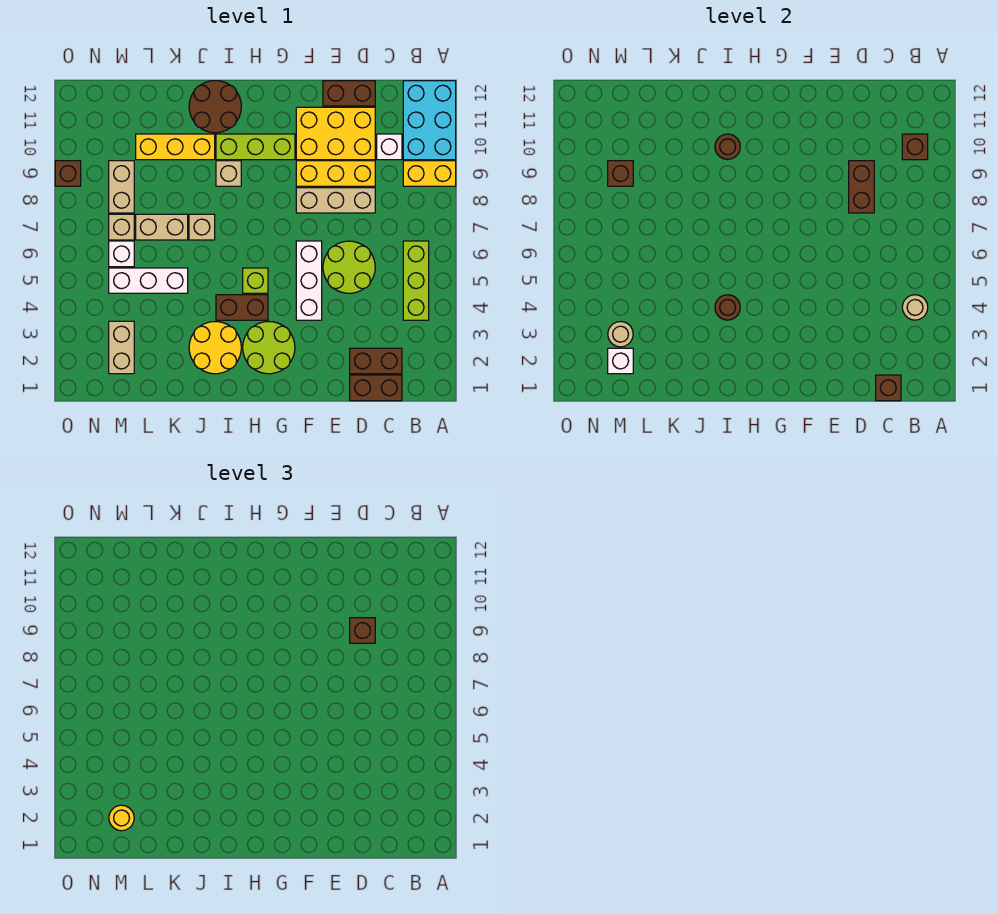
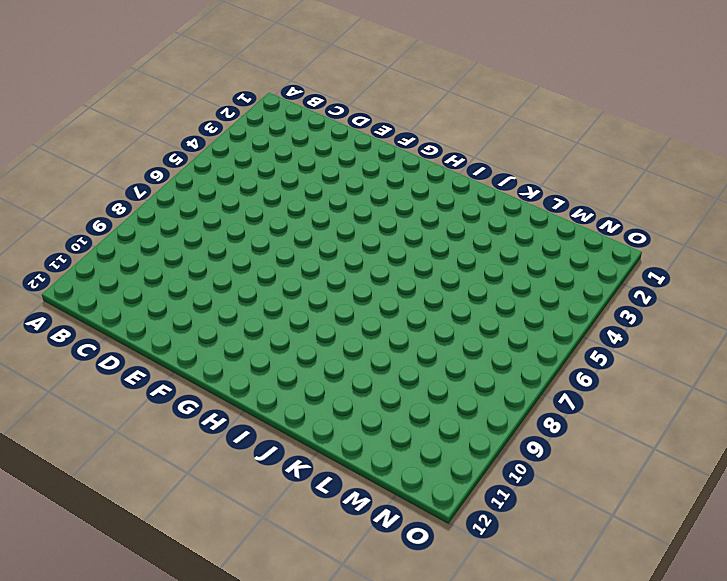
none -> yellow brick A9:B9 level 1
none -> cyan brick A10:B12 level 1
none -> lime brick B4:B6 level 1
none -> brown brick C1:D1 level 1

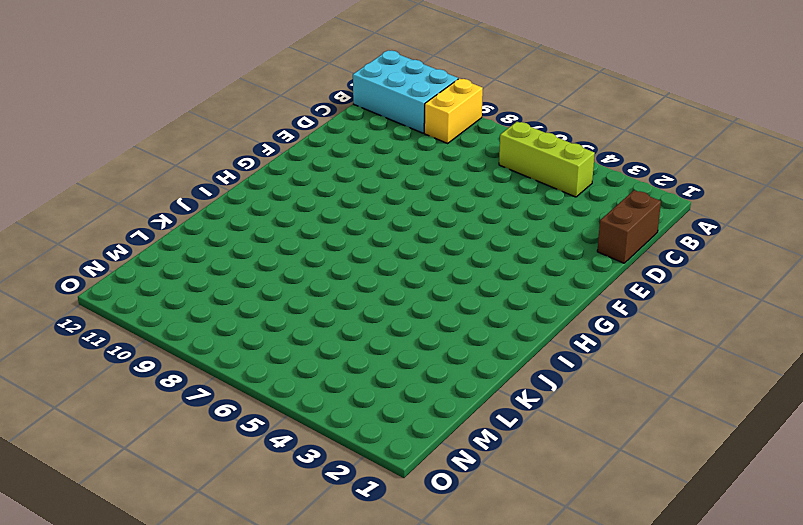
none -> brown brick C2:D2 level 1
none -> white brick C10 level 1
none -> lime round brick D5:E6 level 1
none -> tan brick D8:F8 level 1

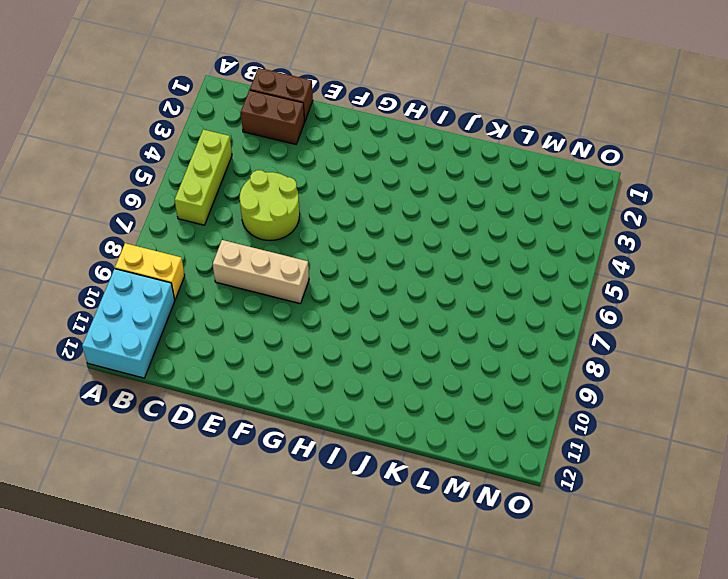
none -> white brick C10 level 1
none -> yellow brick D9:F9 level 1
none -> yellow brick D10:F11 level 1
none -> brown brick D12:E12 level 1

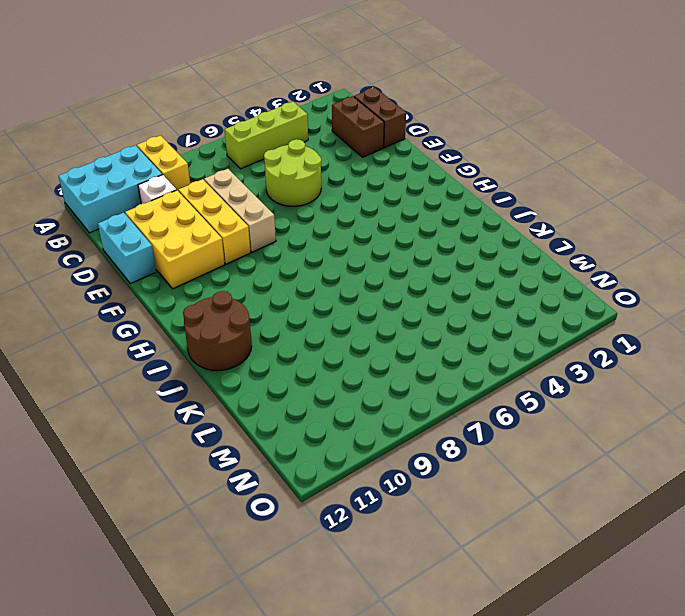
cyan brick D12:E12 level 1 -> brown brick D12:E12 level 1
none -> white brick F4:F6 level 1
none -> lime round brick G2:H3 level 1
none -> lime brick G10:I10 level 1
none -> brown brick H4:I4 level 1

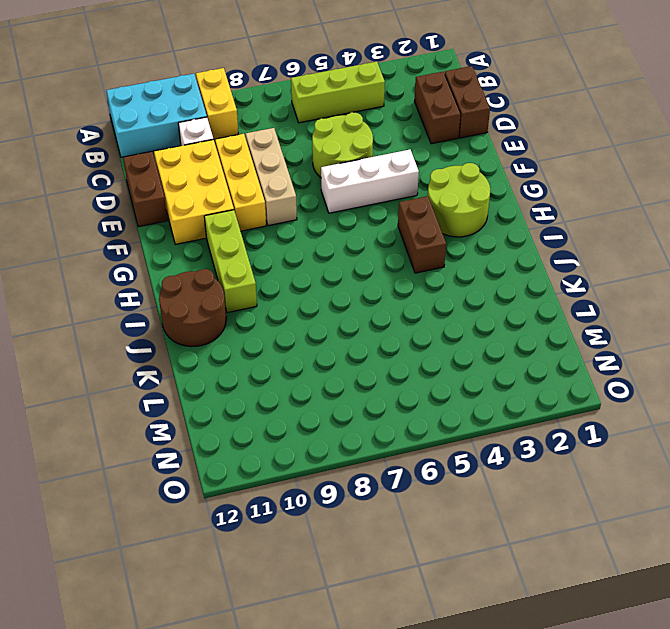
none -> lime brick H5 level 1
none -> yellow round brick I2:J3 level 1
none -> tan brick I9 level 1
none -> tan brick J7 level 1

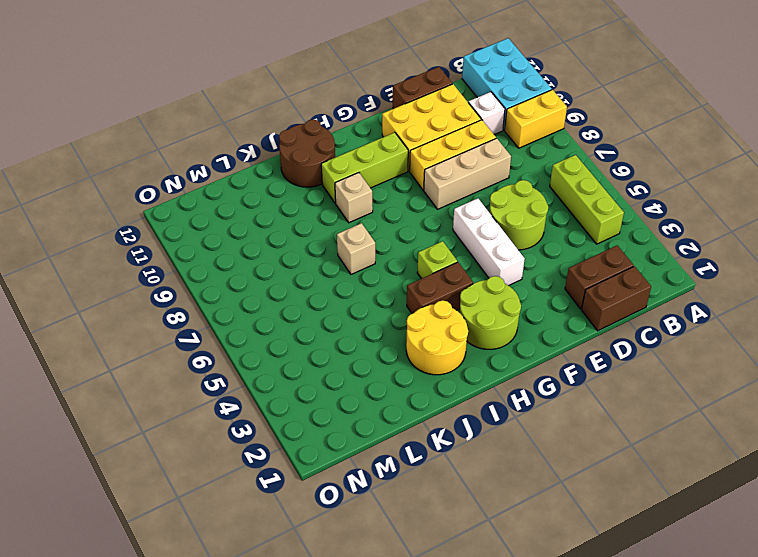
none -> yellow brick J10:L10 level 1
none -> white brick K5:M5 level 1
none -> tan brick K7:L7 level 1
none -> tan brick M2:M3 level 1

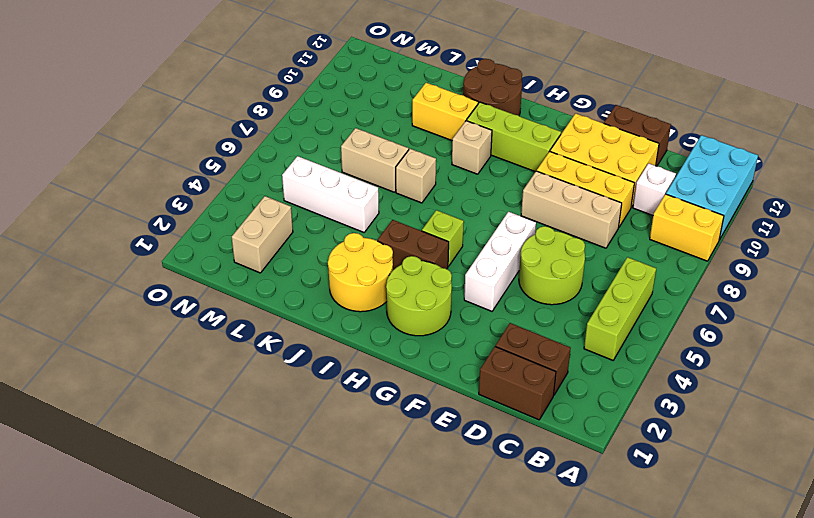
yellow brick J10:K10 level 1 -> yellow brick J10:L10 level 1
none -> white brick M6 level 1
none -> tan brick M7 level 1
none -> tan brick M8:M9 level 1
none -> brown brick O9 level 1

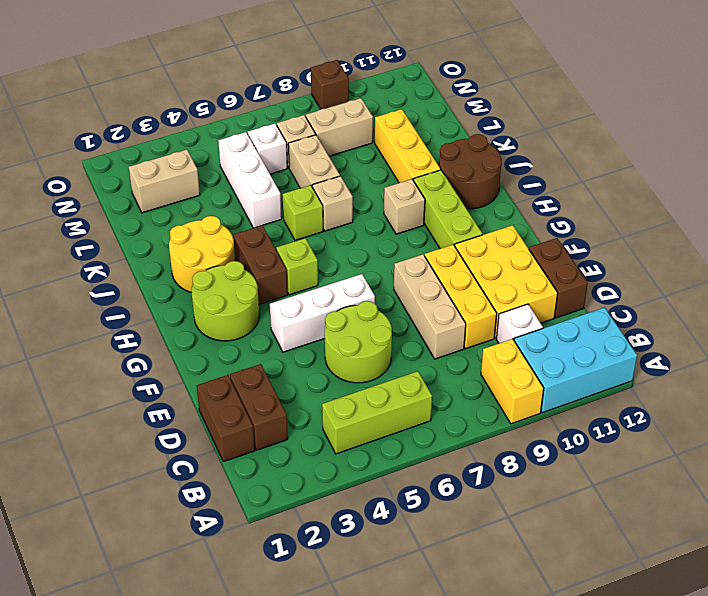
lime brick J6 level 1 -> none
none -> tan round brick B4 level 2
none -> brown brick B10 level 2
none -> brown brick C1 level 2
none -> brown brick D8:D9 level 2

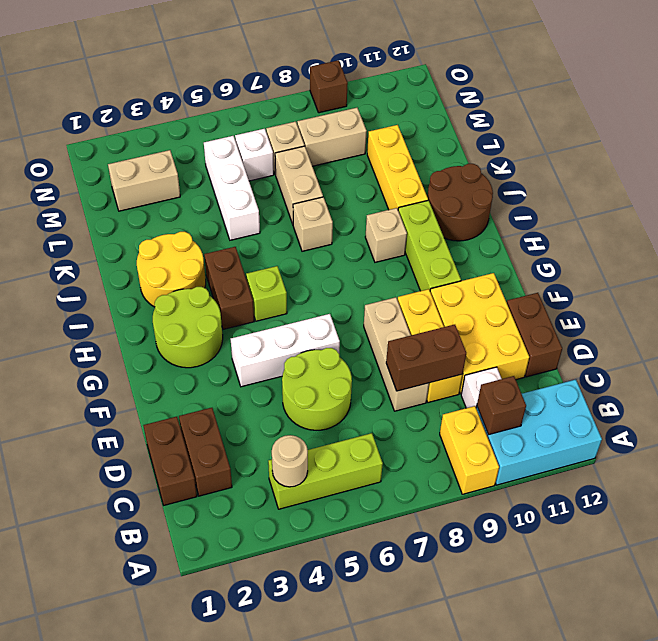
none -> brown brick C1 level 2
none -> brown round brick I4 level 2
none -> brown round brick I10 level 2
none -> white brick M2 level 2

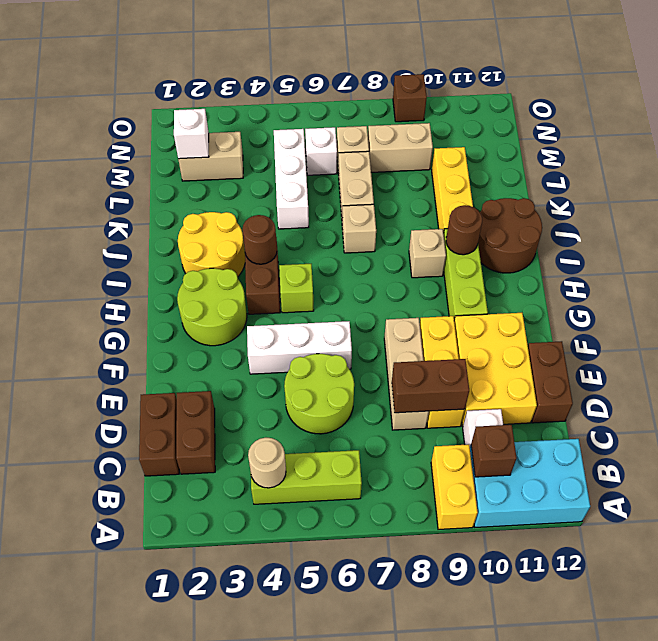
none -> brown brick C1 level 2
none -> tan round brick M3 level 2
none -> brown brick M9 level 2
none -> brown brick D9 level 3

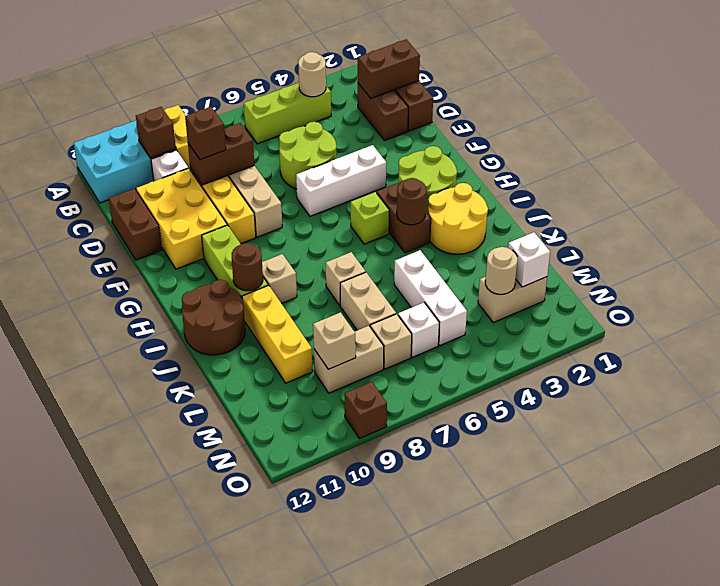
brown brick C1:C2 level 2 -> brown brick C1 level 2
tan brick M9 level 2 -> brown brick M9 level 2
none -> yellow round brick M2 level 3

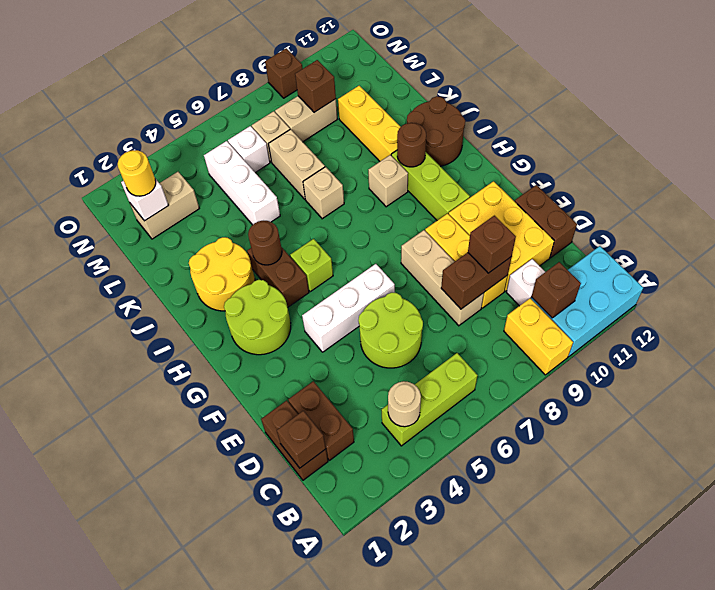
none -> tan round brick M3 level 2

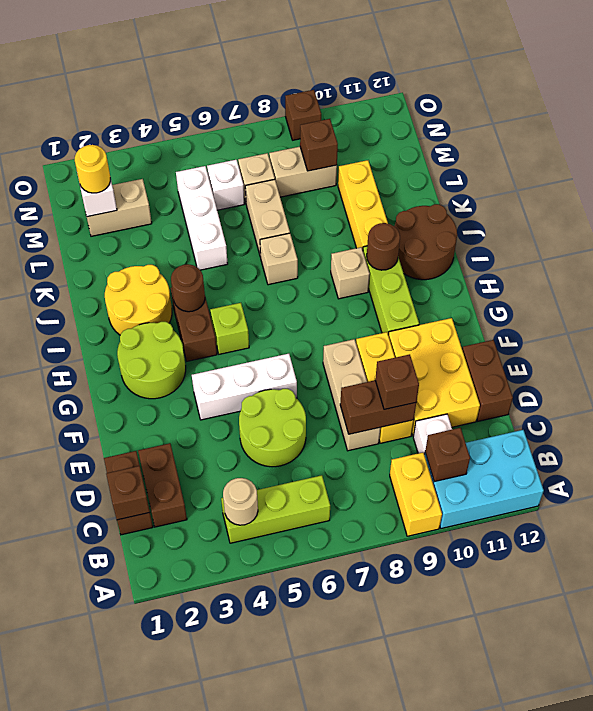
none -> tan round brick M3 level 2

